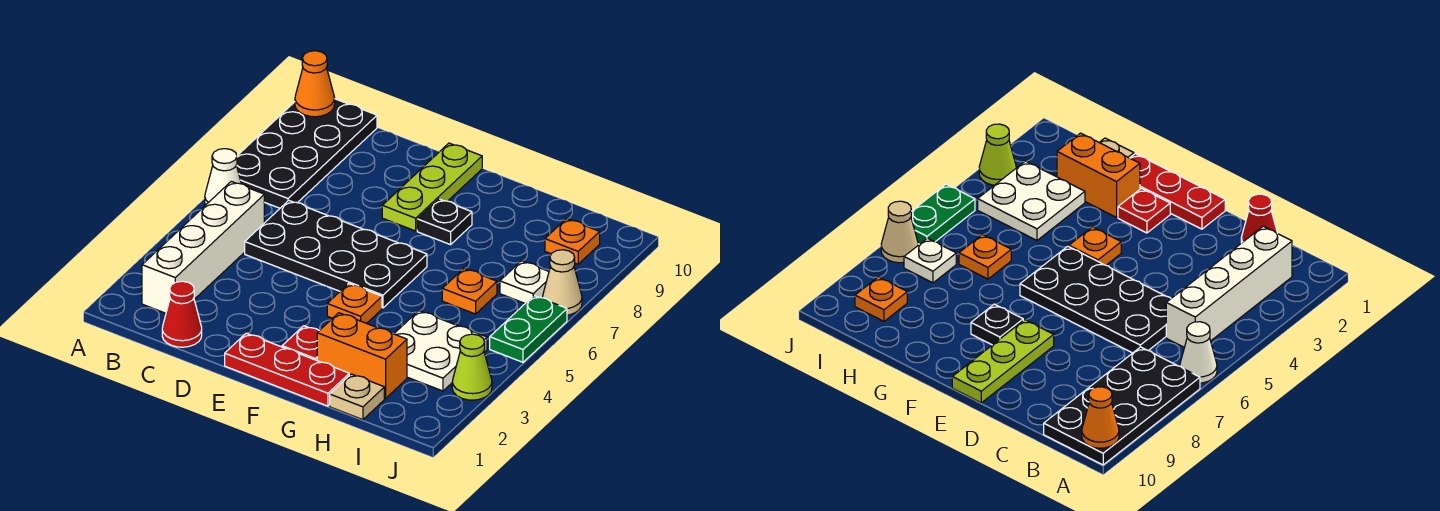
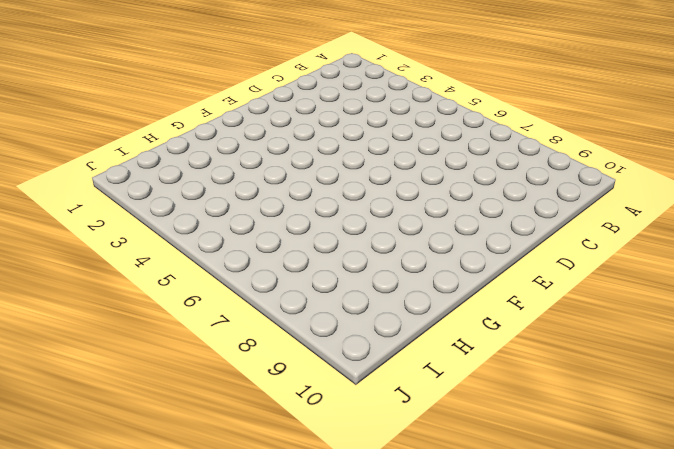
none -> white cone A6 level 1
none -> black plate A7:B10 level 1
none -> white brick B2:B5 level 1

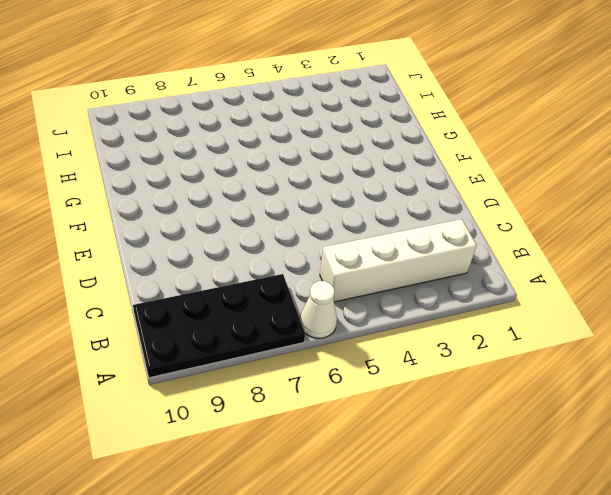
none -> red cone C1 level 1
none -> black plate C5:F6 level 1
none -> red plate E1:G1 level 1

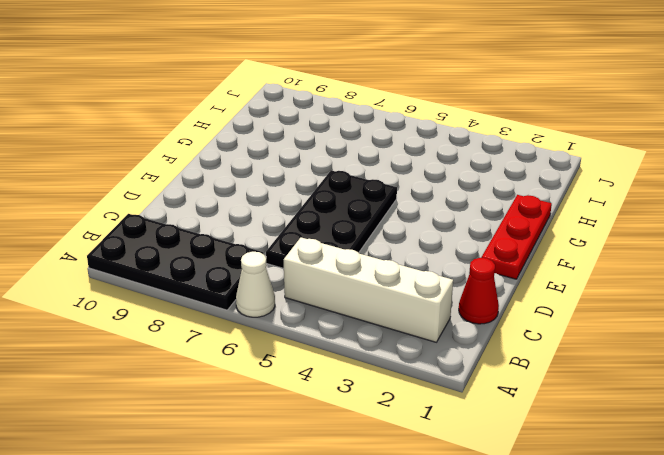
none -> lime plate E8:E10 level 1
none -> red plate F2 level 1
none -> orange plate F4 level 1

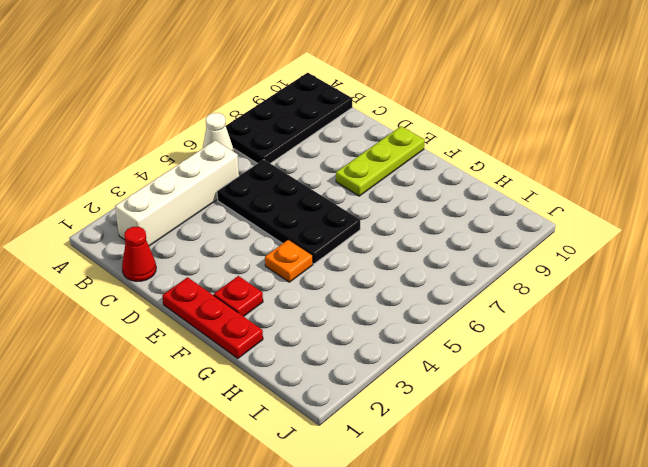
none -> black plate F8 level 1
none -> orange brick G2:H2 level 1
none -> tan plate H1 level 1

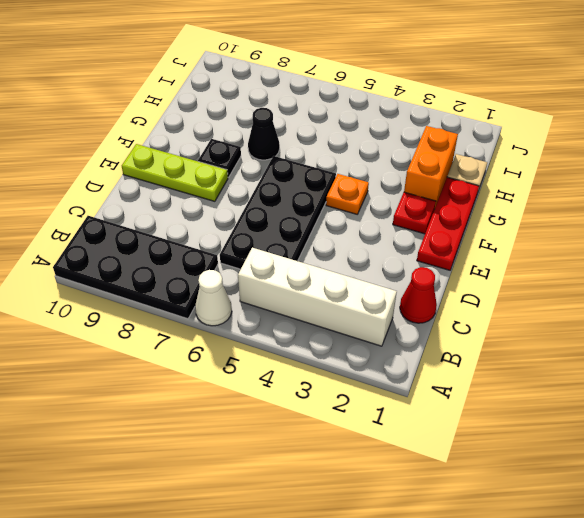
black cone G7 level 1 -> none
none -> white plate H3:I4 level 1
none -> orange plate H6 level 1
none -> white plate I7 level 1

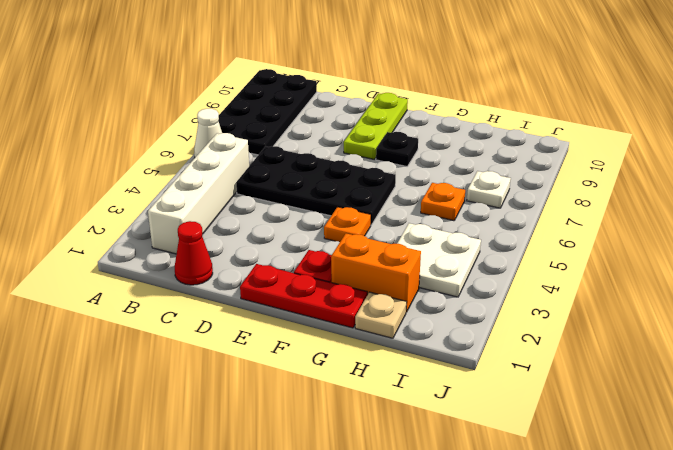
none -> orange plate I9 level 1
none -> lime cone J3 level 1
none -> green plate J5:J6 level 1

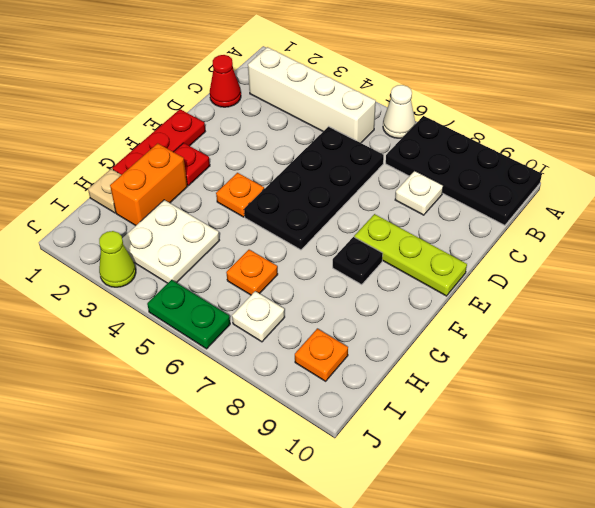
white plate C8 level 1 -> none
none -> tan cone J7 level 1
none -> orange cone A10 level 2

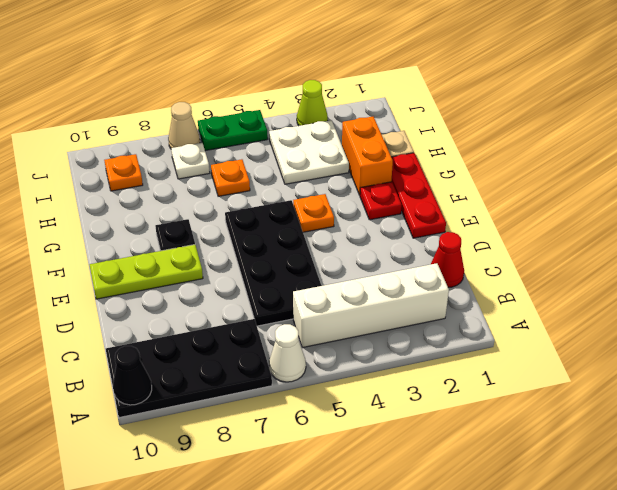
black cone A10 level 2 -> orange cone A10 level 2

